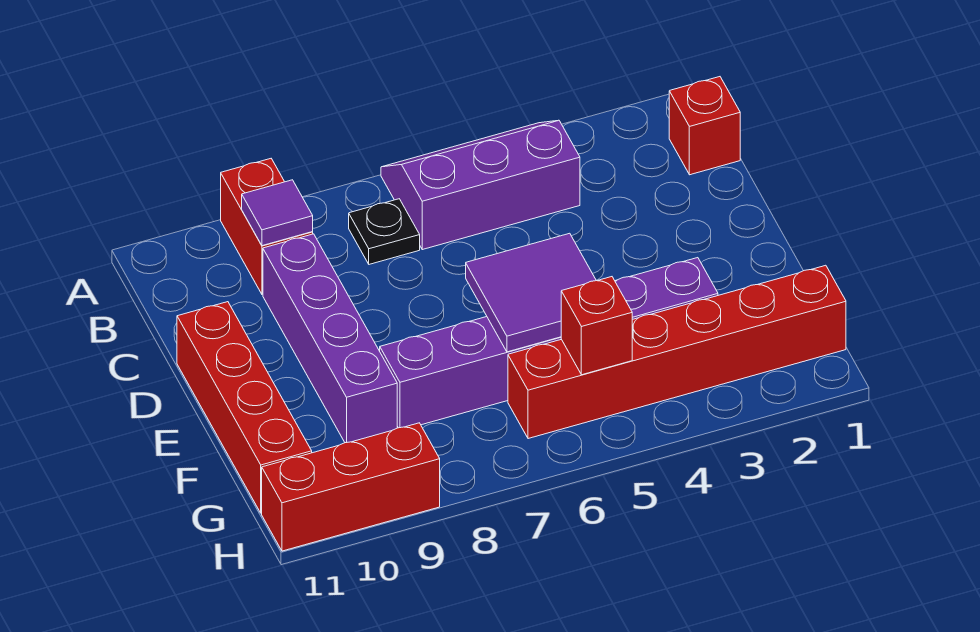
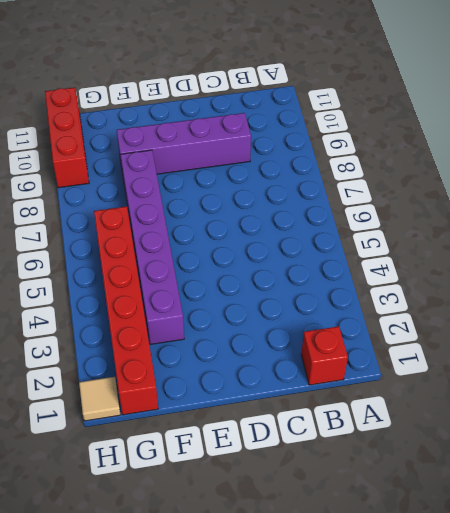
tan tile H1 level 1 -> none
none -> purple slope A4:B6 level 1 top B
none -> red brick A9:B9 level 1
none -> black plate B7 level 1

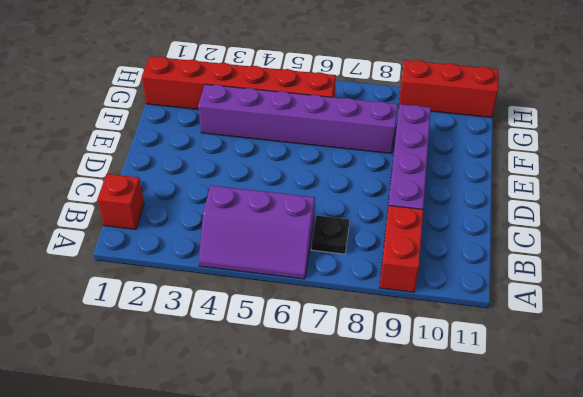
none -> red brick D11:G11 level 1
none -> purple tile B9 level 2
none -> purple tile E5:F6 level 2

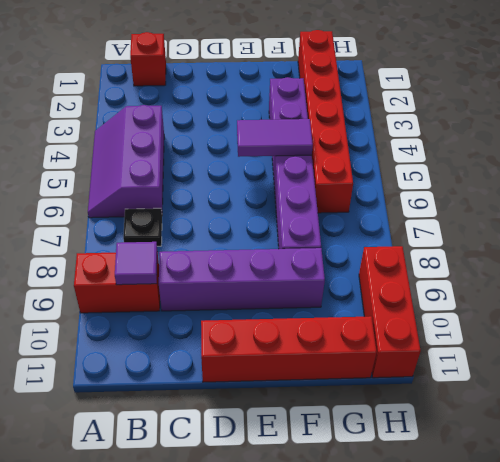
purple tile E5:F5 level 2 -> purple tile E5:F6 level 2
none -> red brick G5 level 2

